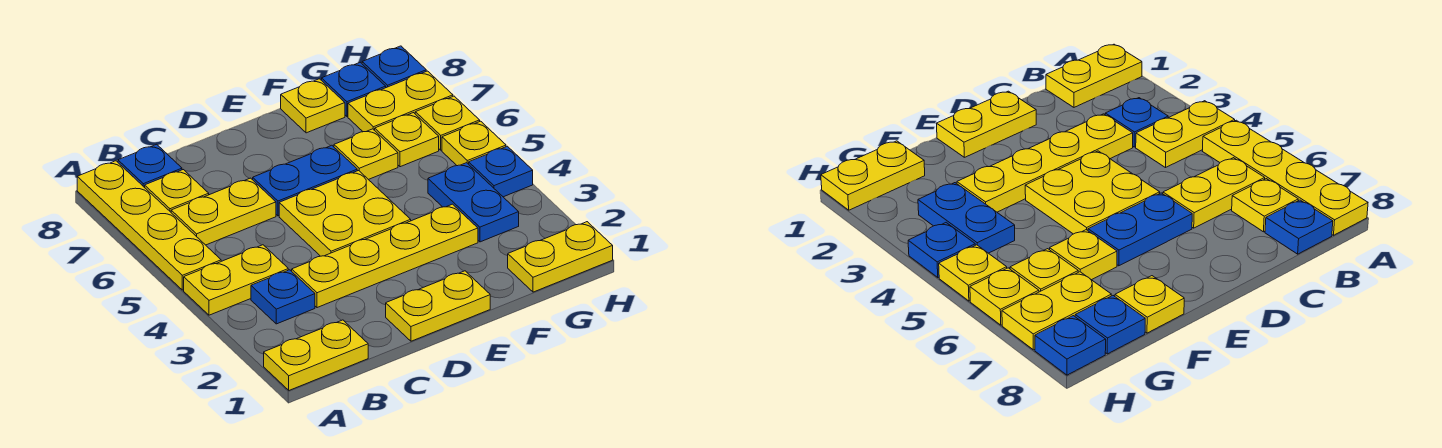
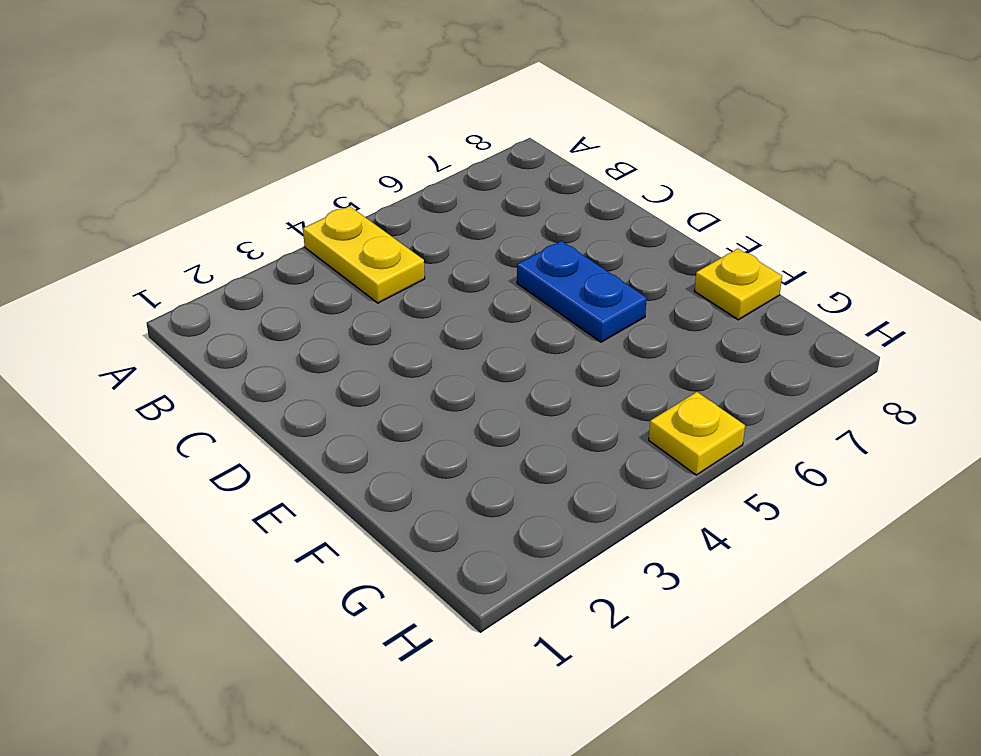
none -> yellow plate A1:B1 level 1
none -> yellow plate A5:A8 level 1
none -> blue plate B3 level 1

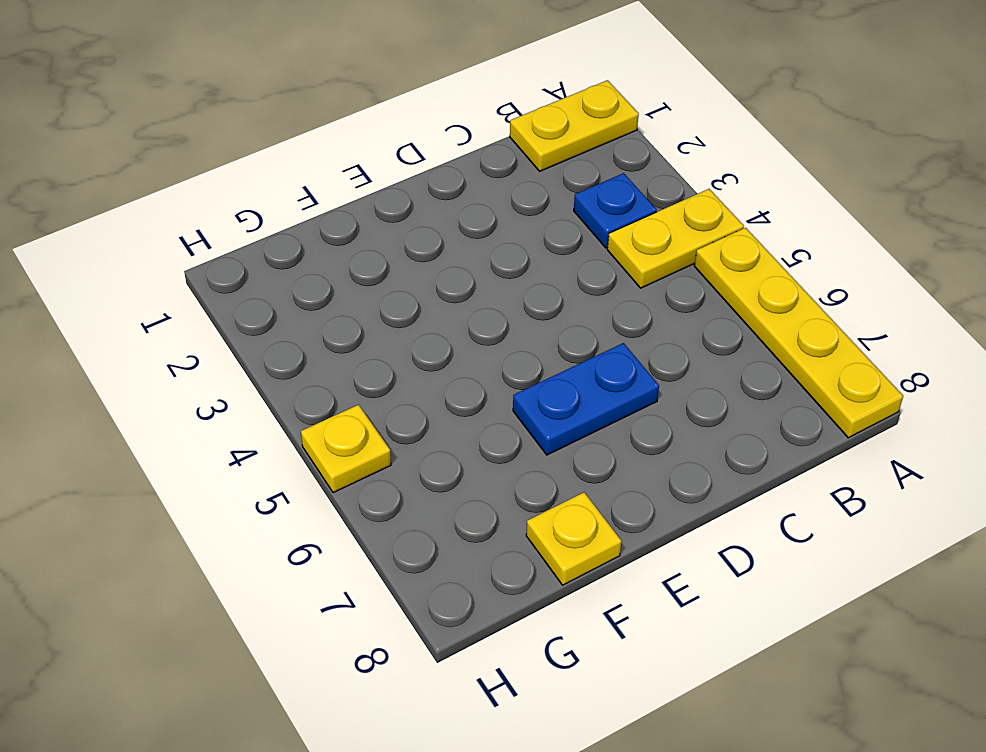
none -> yellow plate B6:C6 level 1
none -> yellow plate B7 level 1
none -> blue plate B8 level 1

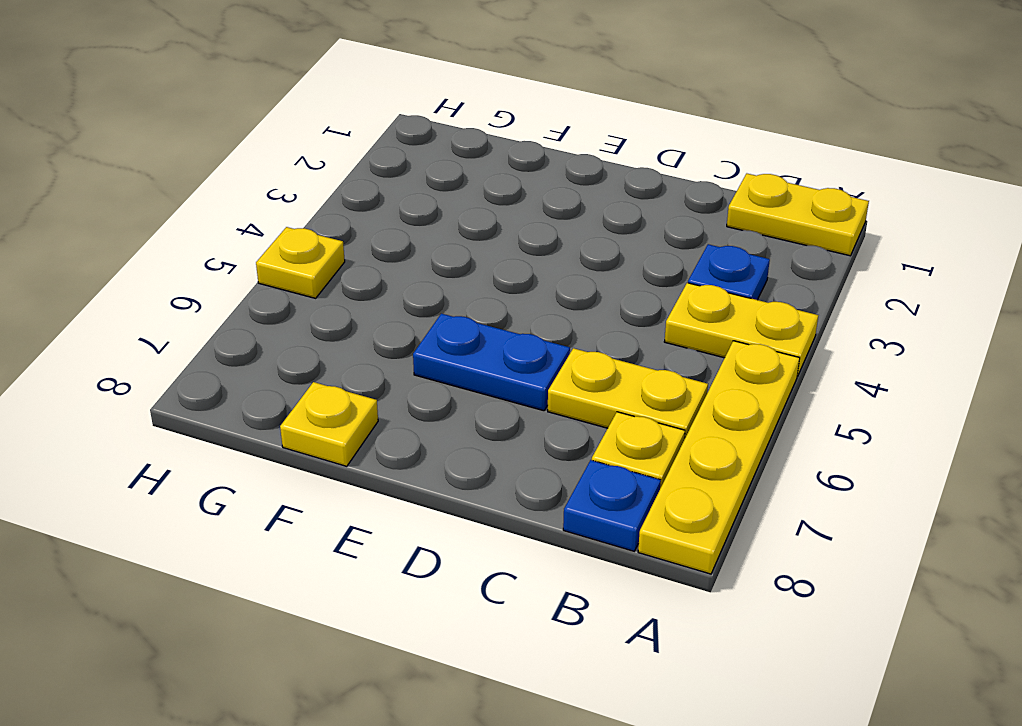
none -> yellow plate C3:F3 level 1
none -> yellow plate D1:E1 level 1
none -> yellow plate D4:E5 level 1

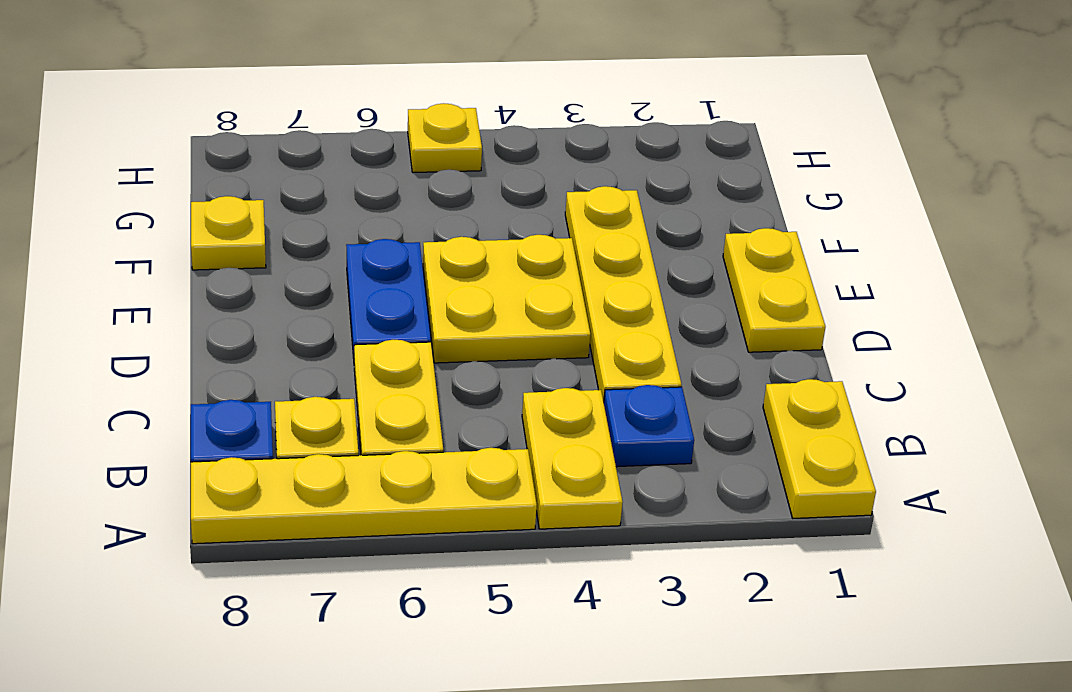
none -> yellow plate F6 level 1
none -> yellow plate G1:H1 level 1
none -> blue plate G3:G4 level 1

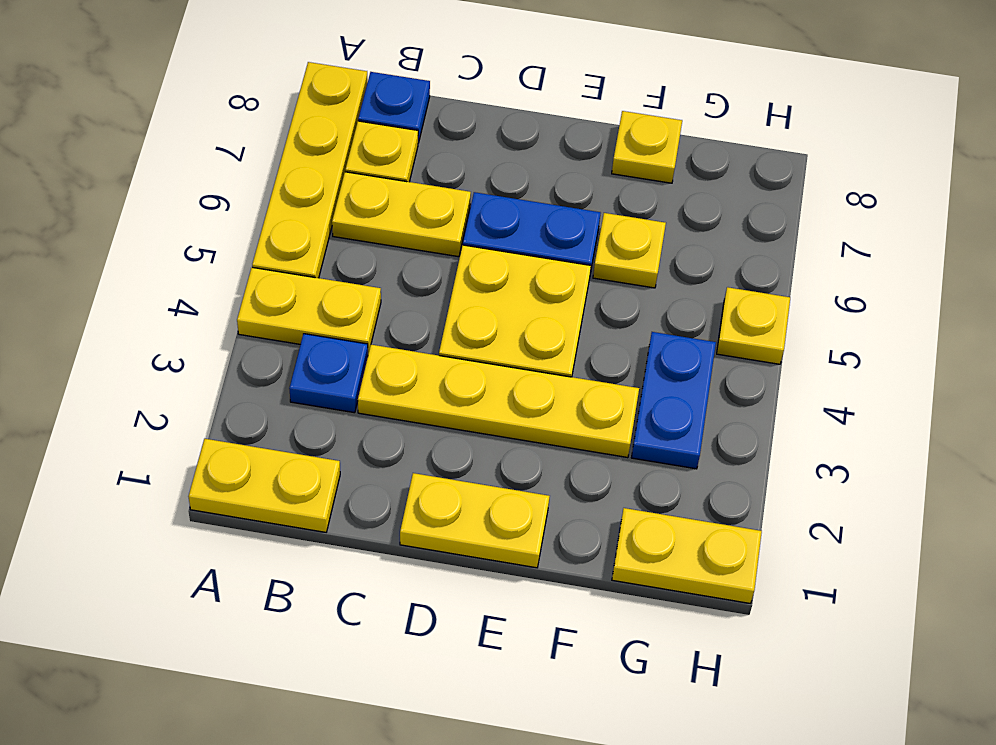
none -> yellow plate G6 level 1
none -> yellow plate G7:H7 level 1
none -> blue plate G8 level 1

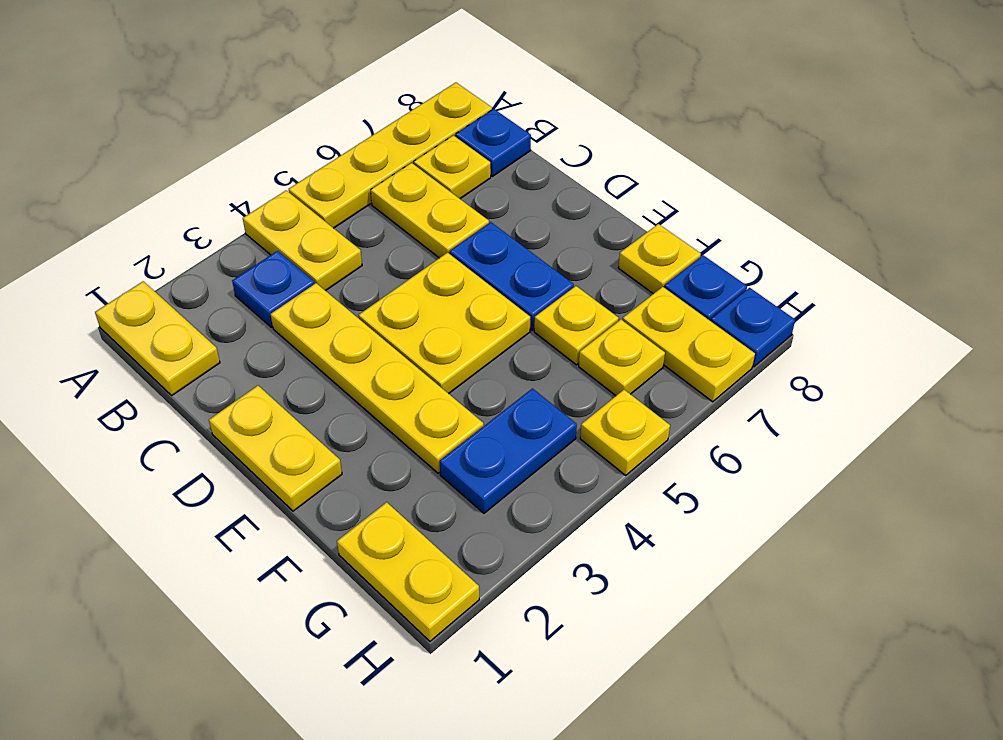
none -> blue plate H4 level 1
none -> yellow plate H6 level 1

